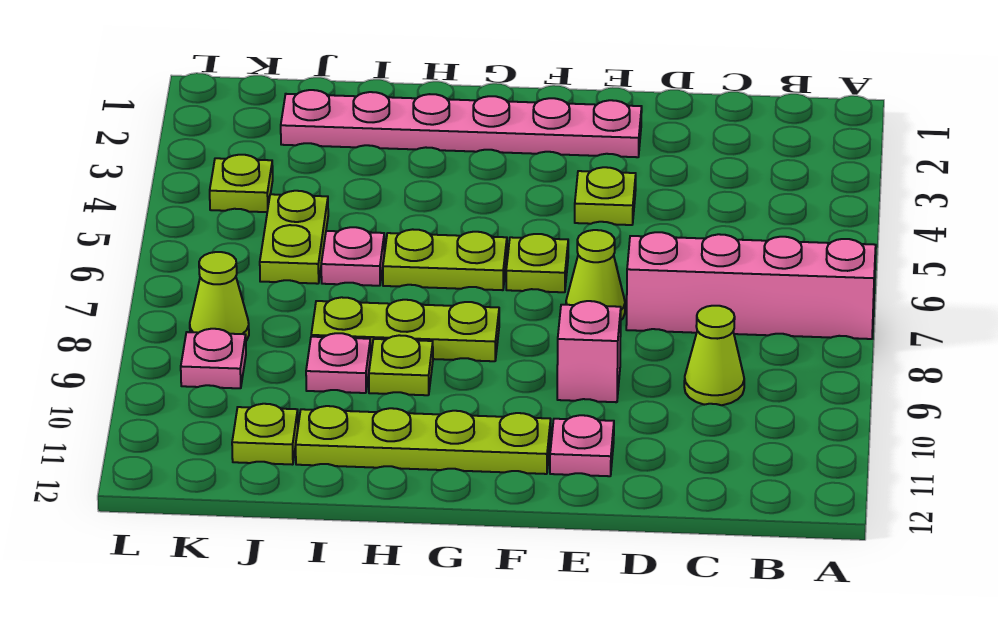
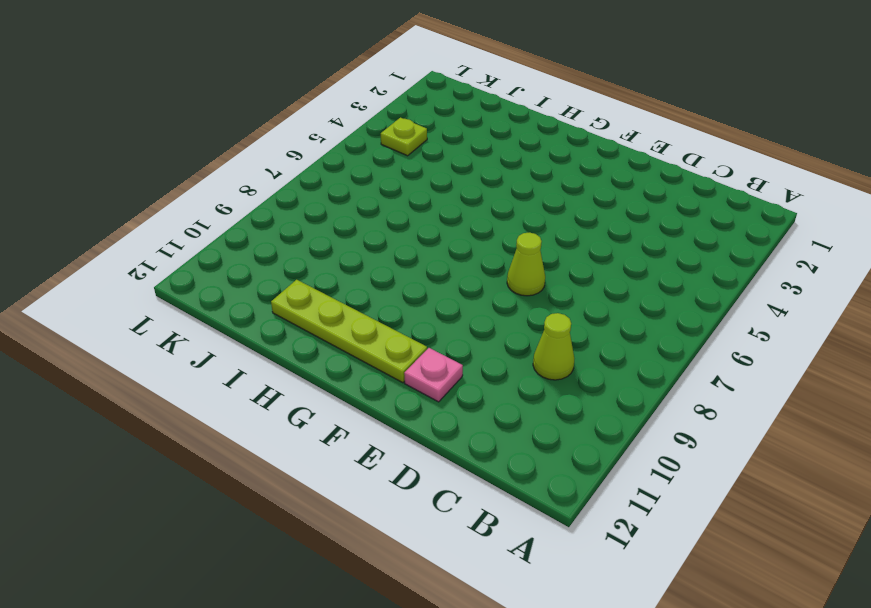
none -> pink brick A7:D7 level 1
none -> pink plate E2:J2 level 1
none -> lime plate E4 level 1

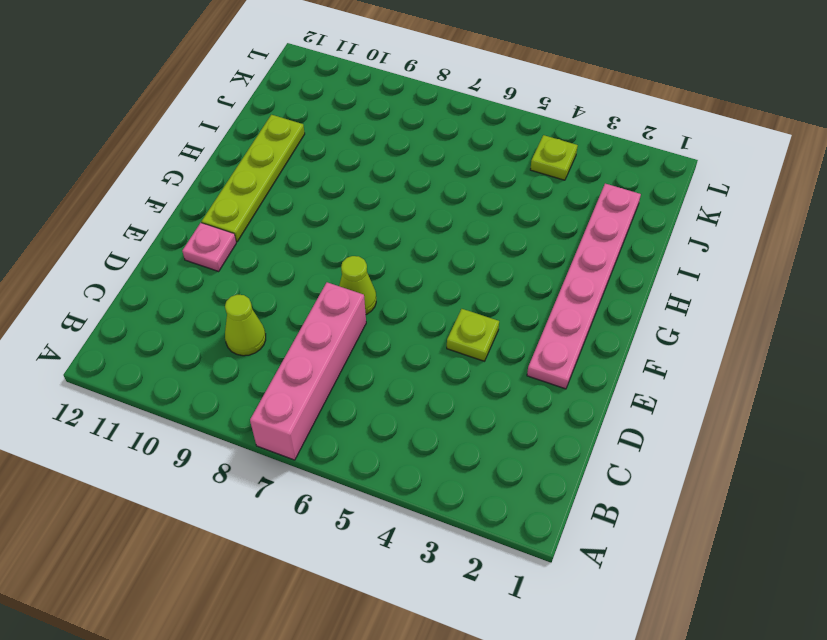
none -> pink brick E9 level 1
none -> lime plate F6 level 1
none -> lime plate G6:H6 level 1

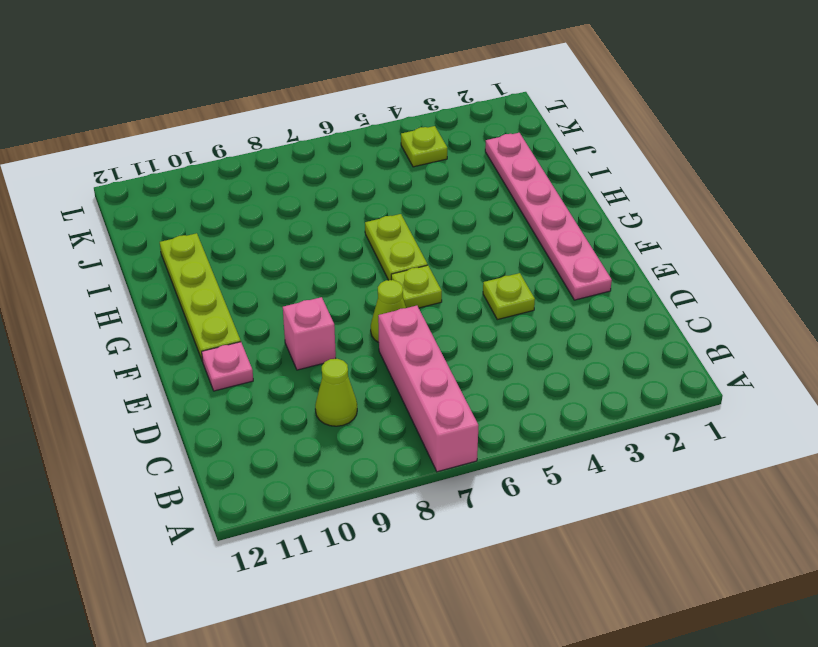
none -> lime plate G8:I8 level 1
none -> lime plate H9 level 1
none -> pink plate I6 level 1

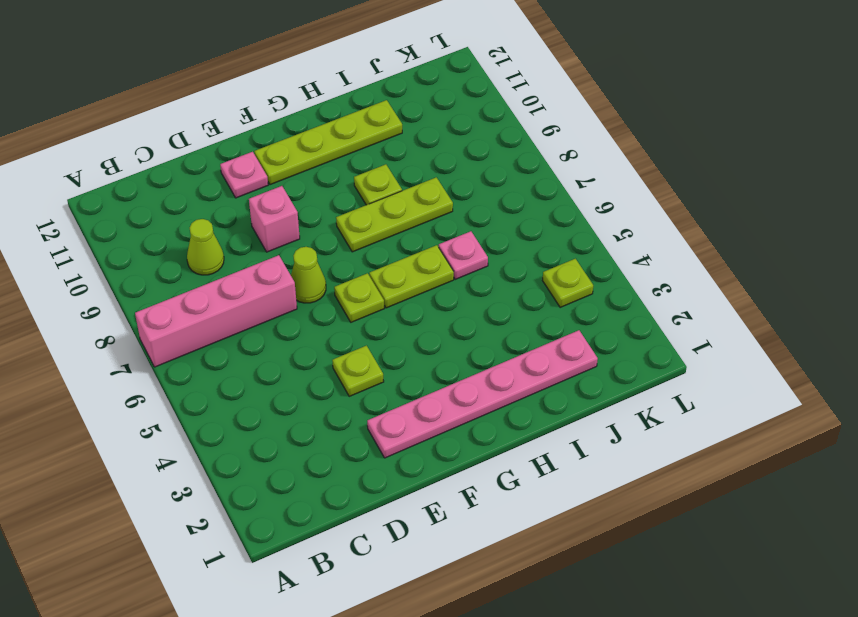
none -> pink plate I9 level 1
none -> lime plate J5:J6 level 1
none -> lime plate J11 level 1

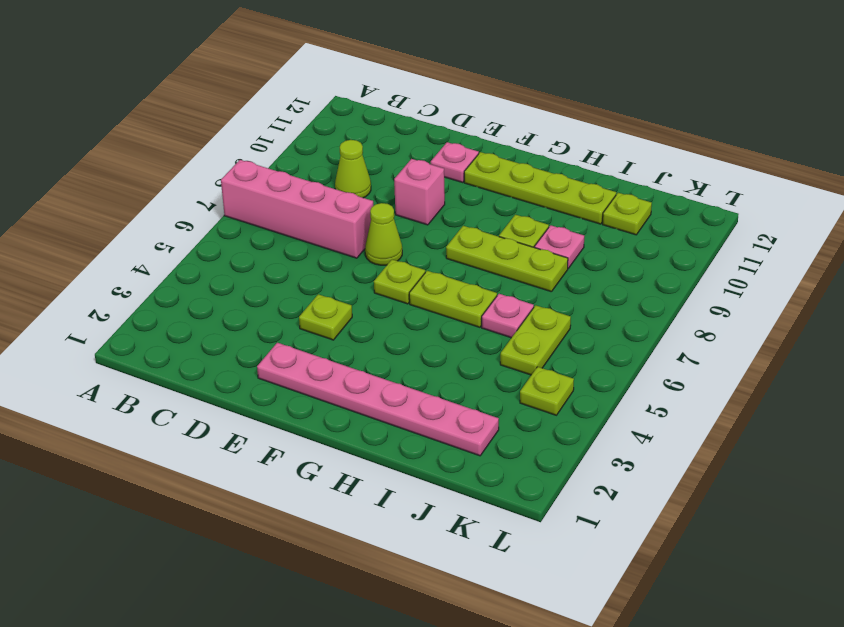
none -> lime cone K8 level 1
none -> pink plate K9 level 1

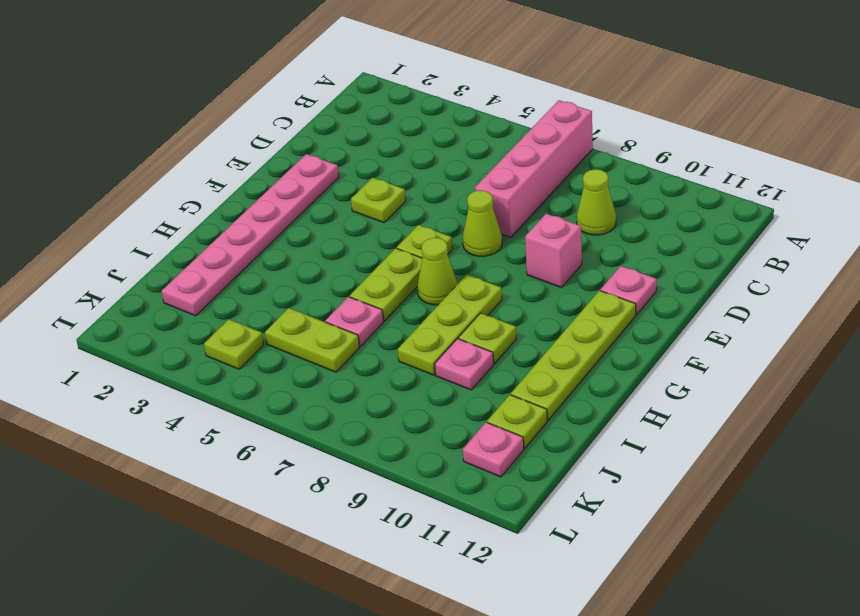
lime cone G7 level 1 -> lime cone K8 level 1
pink plate K11 level 1 -> pink plate K9 level 1

